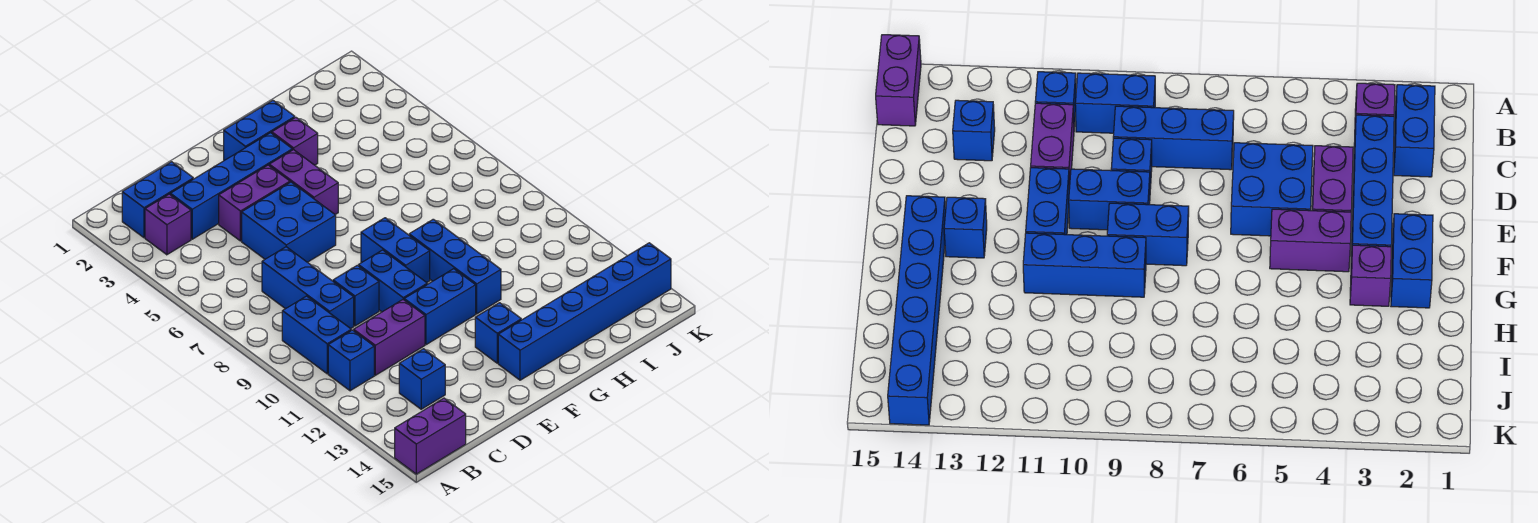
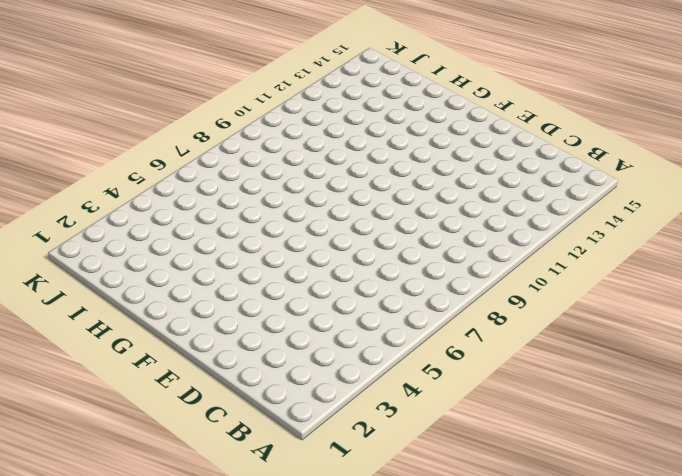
none -> purple brick A15:B15 level 1
none -> blue brick B2:C2 level 1
none -> purple brick B3 level 1

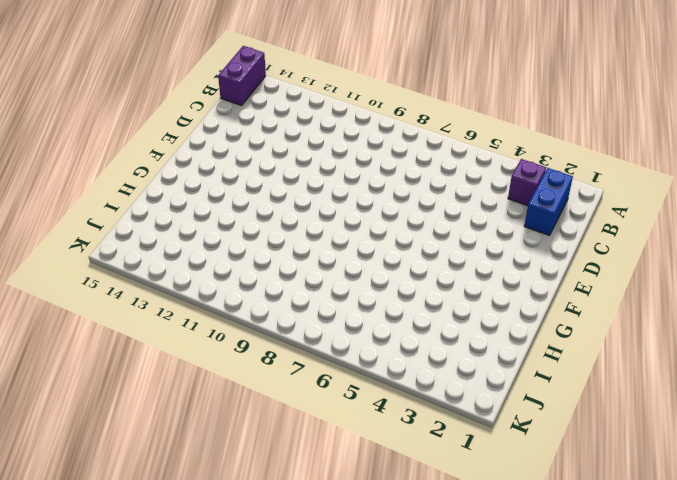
none -> blue brick B9:B10 level 1
none -> blue brick B11 level 1
none -> blue brick C3:F3 level 1

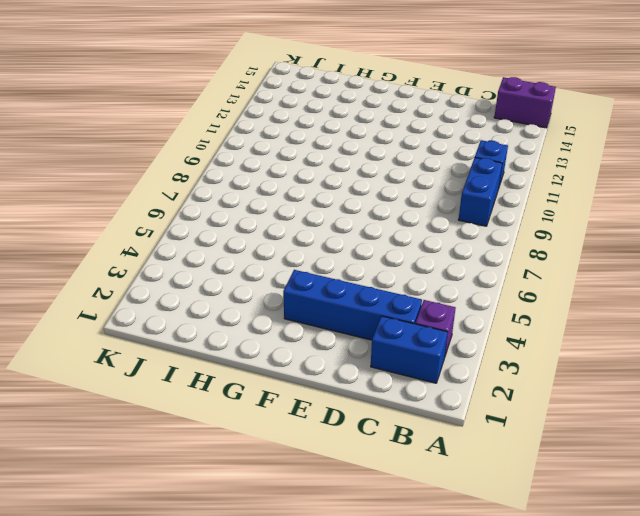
none -> blue brick C7:C9 level 1
none -> purple brick C11:D11 level 1
none -> blue brick C13 level 1

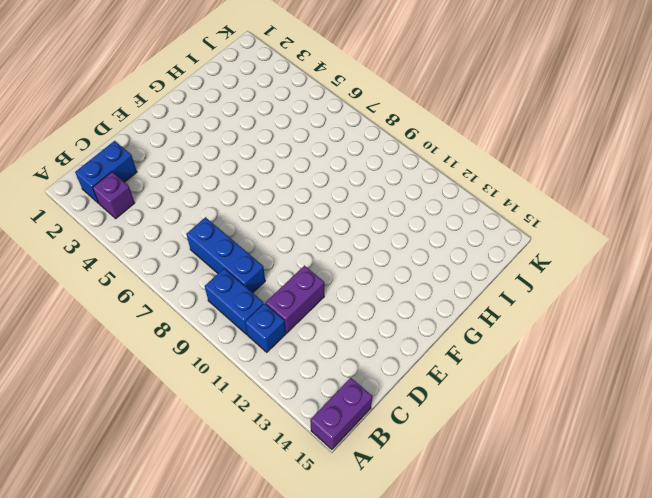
none -> blue brick C3:F3 level 1
none -> blue brick C13 level 1
none -> purple brick D4:E4 level 1

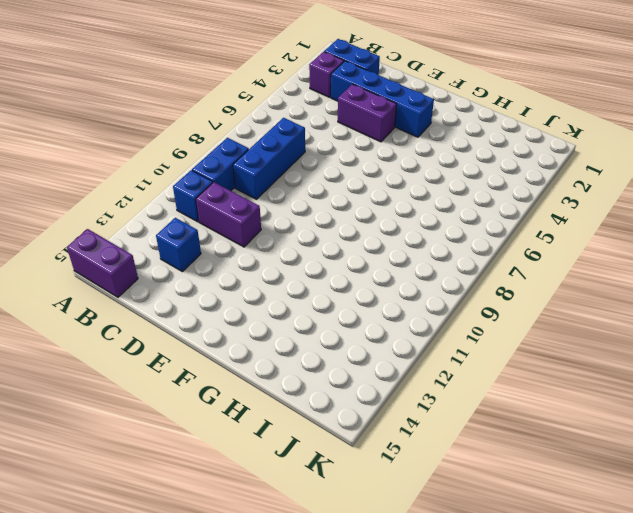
none -> blue brick D5:E6 level 1
none -> blue brick D9 level 1
none -> blue brick E9:E10 level 1

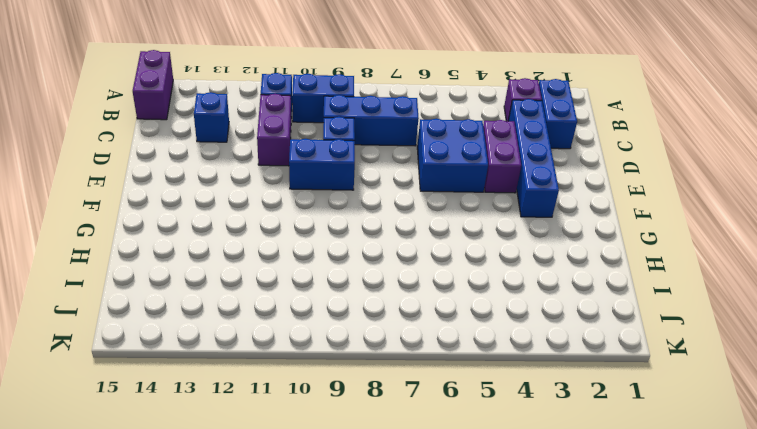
none -> blue brick E11:F11 level 1
none -> blue brick F2:G2 level 1
none -> purple brick F4:F5 level 1

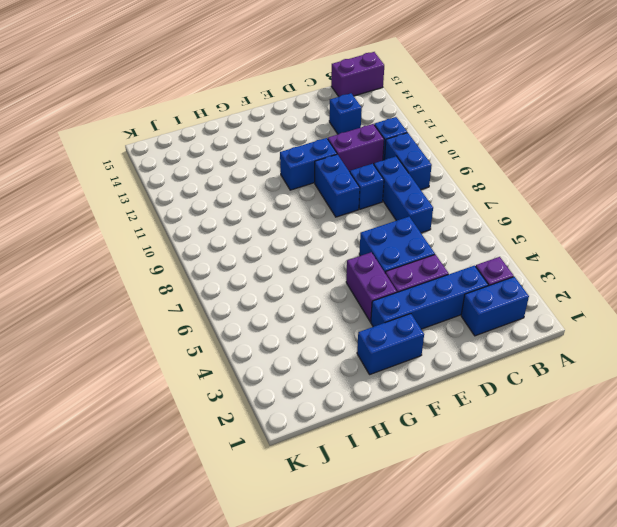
none -> blue brick F8:F9 level 1
none -> blue brick F13 level 1
none -> blue brick F14:K14 level 1

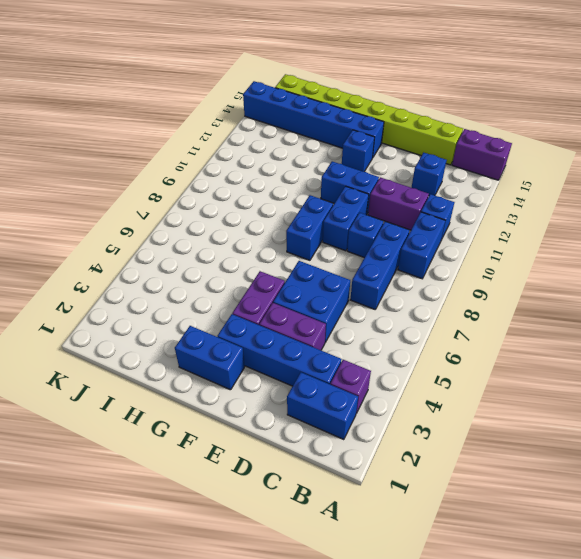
lime brick C15:J15 level 1 -> none
none -> purple brick G3 level 1
none -> blue brick G9:G11 level 1

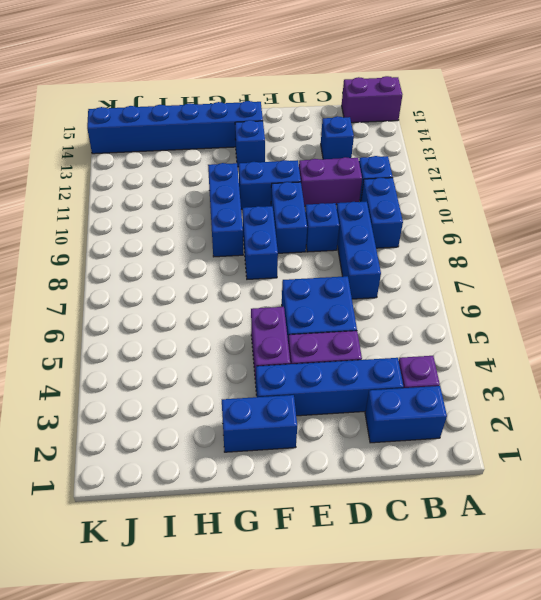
none -> purple brick G3 level 1

